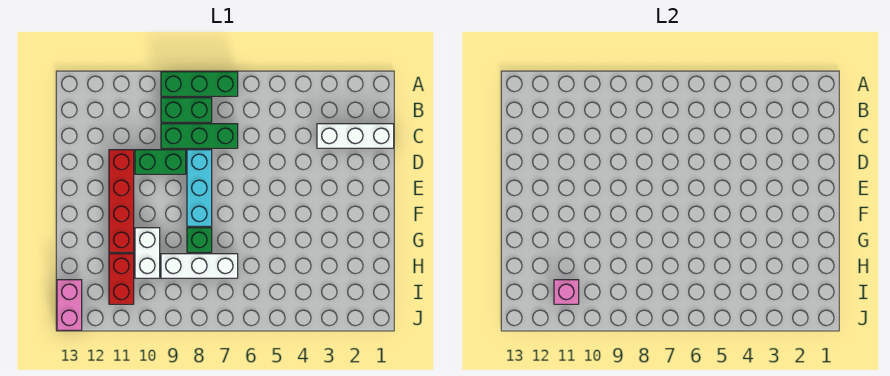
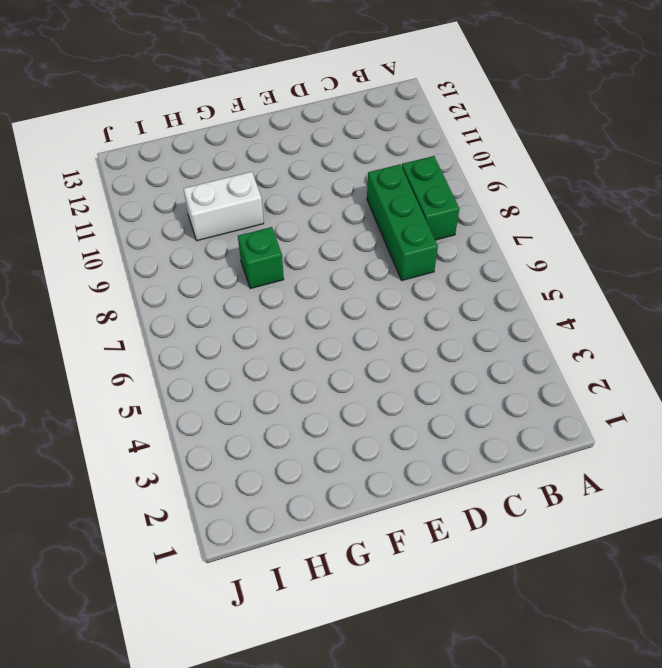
none -> green brick A7:A9 level 1
none -> white brick C1:C3 level 1
none -> cyan brick D8:F8 level 1

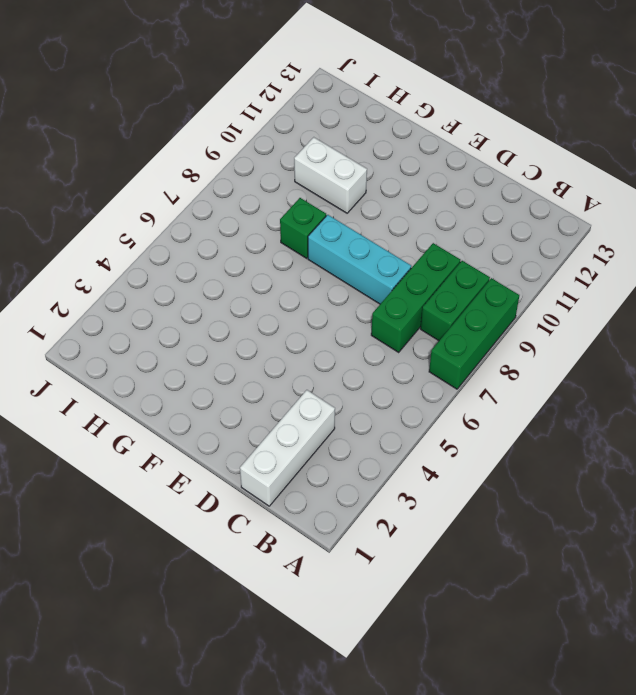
none -> green brick D9:D10 level 1
none -> red brick D11:G11 level 1
none -> white brick H7:H9 level 1

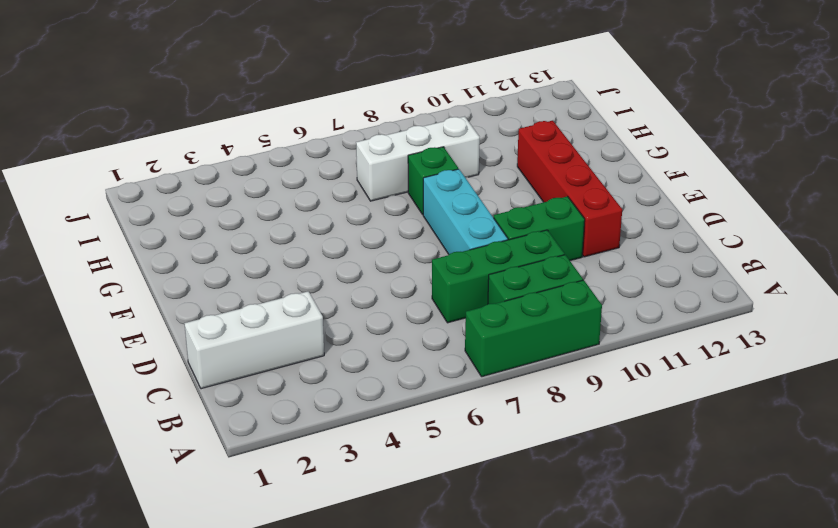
none -> white brick G10:H10 level 1
none -> red brick H11:I11 level 1
none -> pink brick I13:J13 level 1

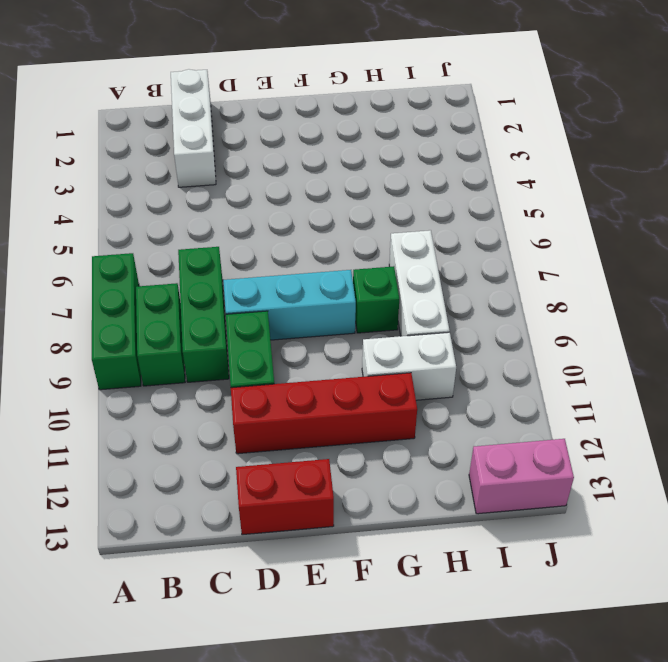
red brick D13:E13 level 1 -> red brick H11:I11 level 1
none -> pink brick I11 level 2

